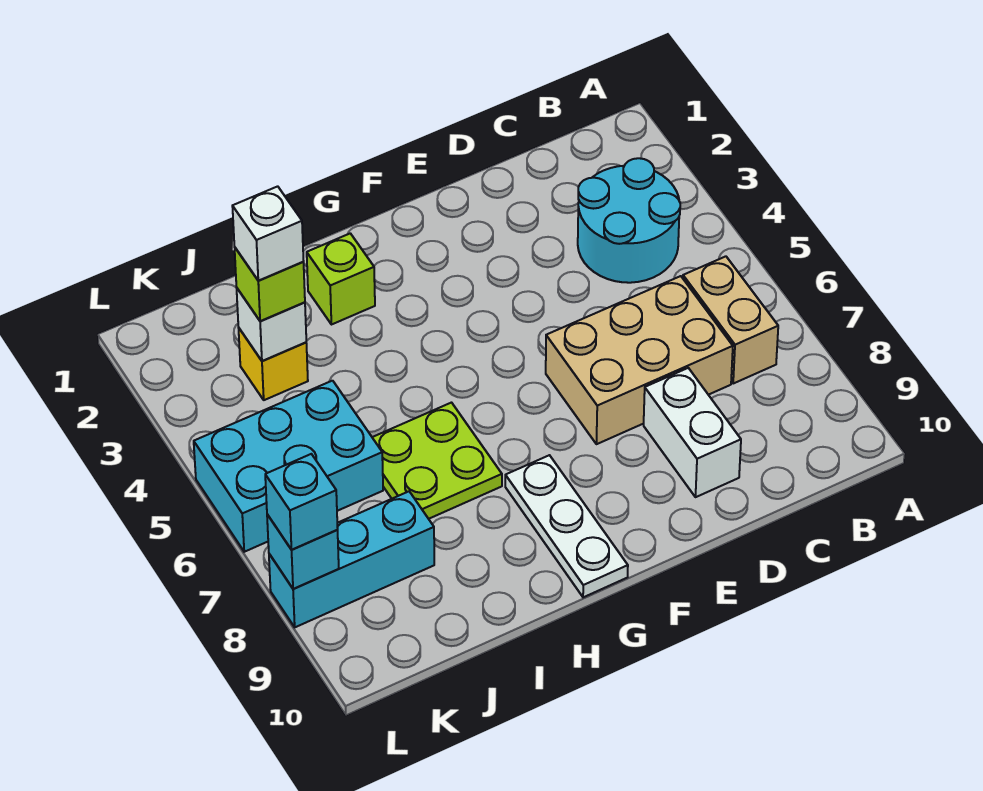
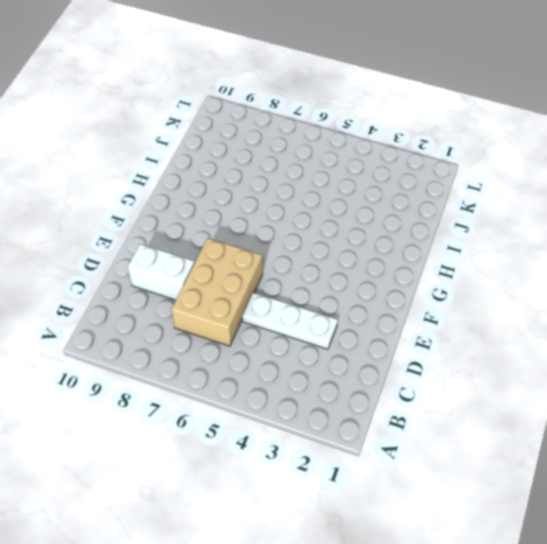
white plate D3:D5 level 1 -> white plate G8:G10 level 1
none -> cyan round brick B3:C4 level 1
none -> tan brick B6:B7 level 1
none -> lime brick H2 level 1

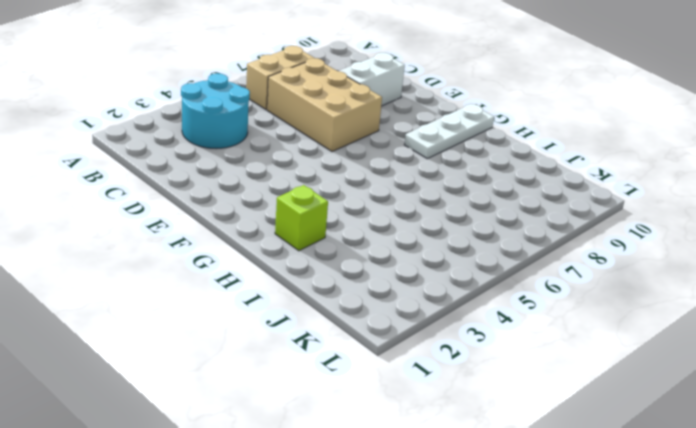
none -> lime plate H6:I7 level 1
none -> yellow brick J3 level 1
none -> cyan brick J5:L6 level 1

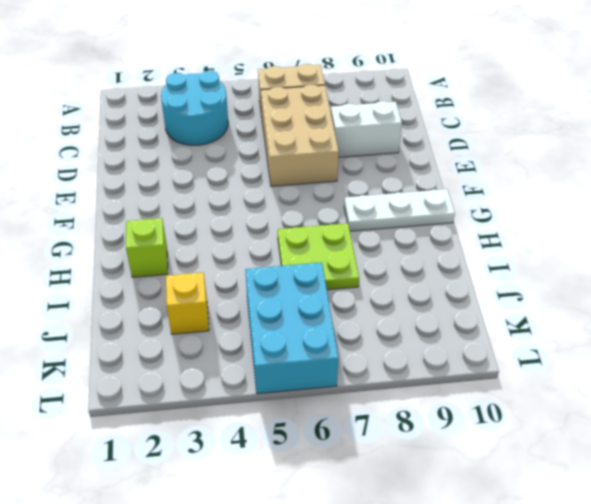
none -> cyan brick J8:L8 level 1
none -> white brick J3 level 2
none -> cyan brick L8 level 2

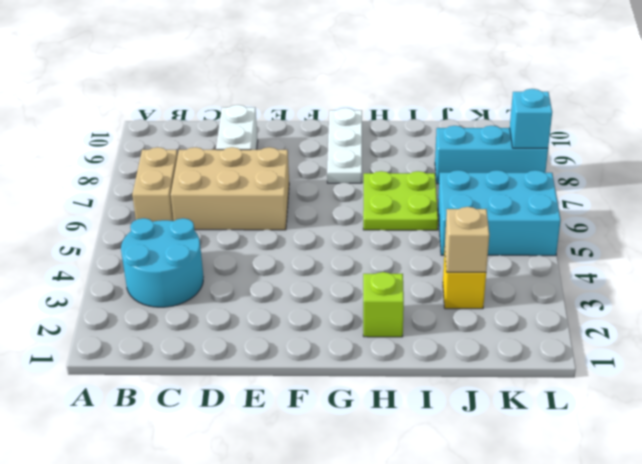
tan brick J3 level 2 -> white brick J3 level 2
none -> lime brick J3 level 3
none -> cyan brick L8 level 3
none -> white brick J3 level 4

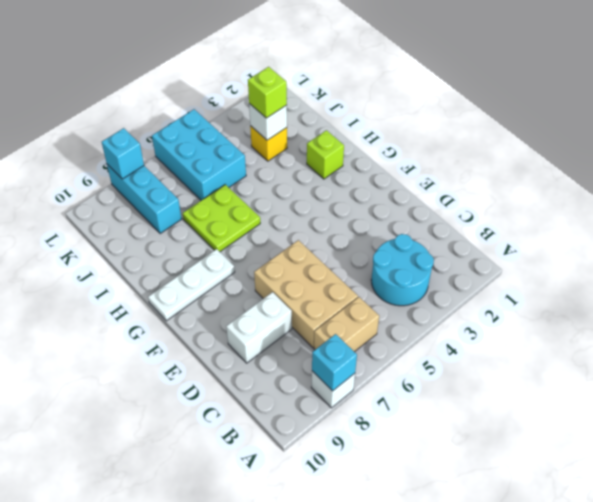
white brick A8 level 1 -> white brick J3 level 4
cyan brick A8 level 2 -> cyan brick L8 level 3

